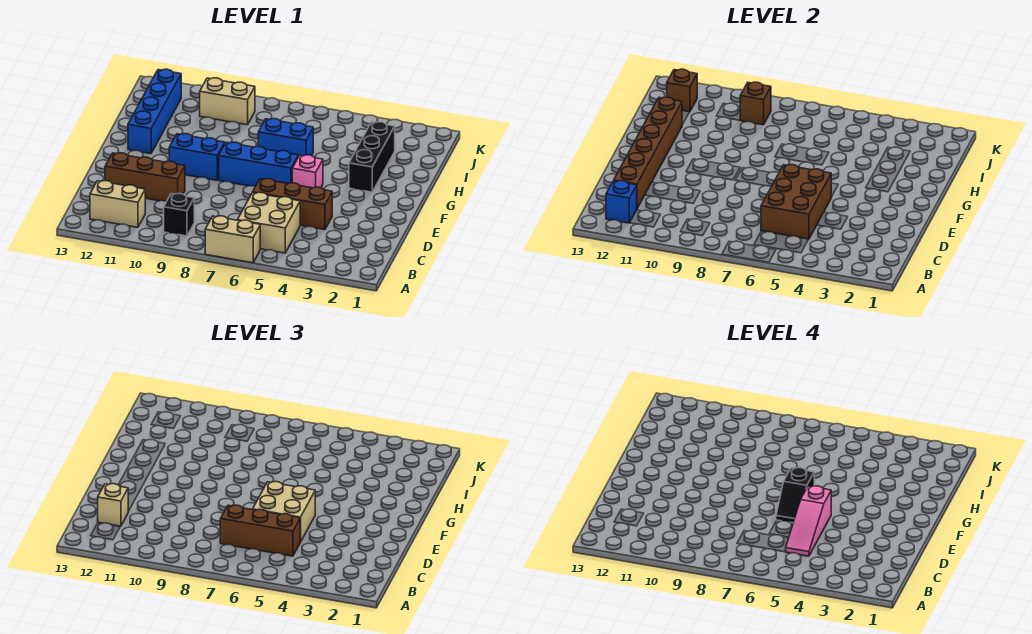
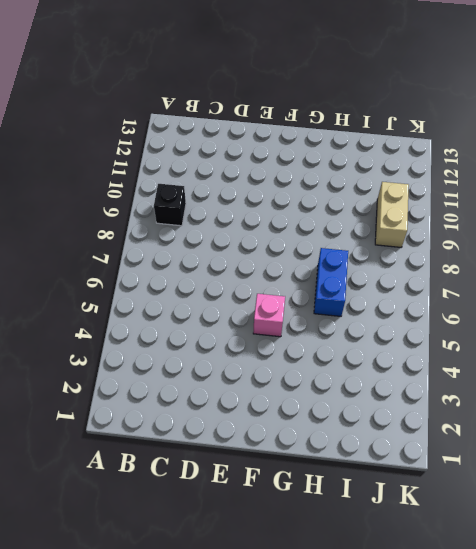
none -> tan brick A6:A7 level 1
none -> tan brick B5:C6 level 1
none -> tan brick B11:B12 level 1

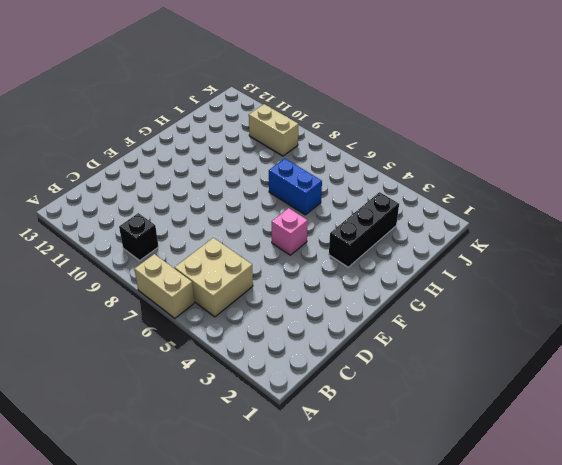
none -> tan brick B11:B12 level 1
none -> brown brick D4:D6 level 1
none -> brown brick D10:D12 level 1

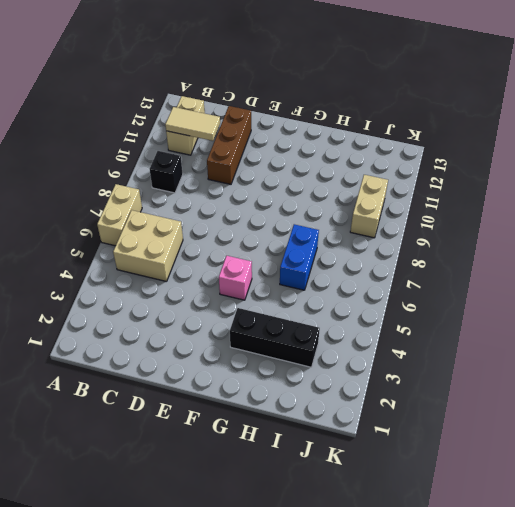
tan tile B11:C11 level 2 -> none
none -> brown brick D4:D6 level 1
none -> blue brick F6:F8 level 1
none -> blue brick F9:F10 level 1

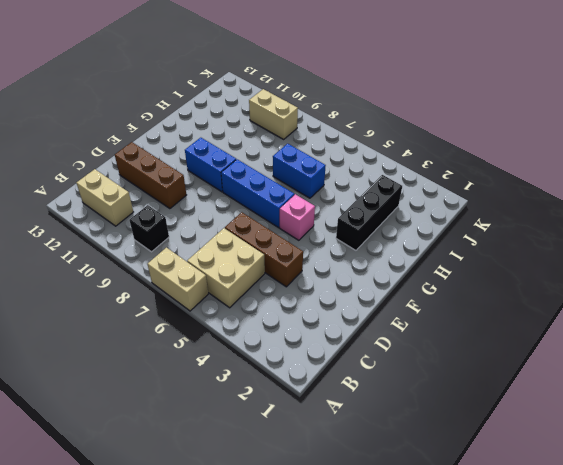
none -> blue brick G12:J12 level 1
none -> blue brick B12 level 2
none -> brown brick C5:E6 level 2

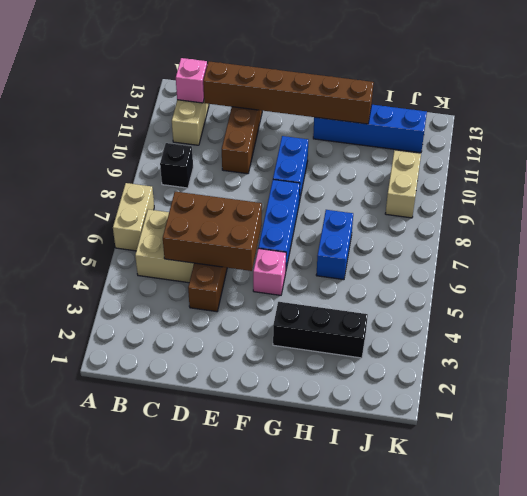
pink brick B12 level 2 -> blue brick B12 level 2
none -> brown brick J9 level 2
none -> brown brick J12 level 2
none -> brown brick C5:C7 level 3

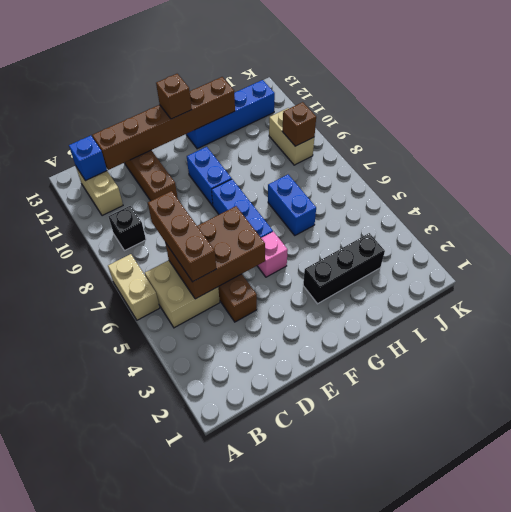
brown brick F12 level 3 -> brown brick J12 level 2
none -> tan brick C12 level 3
none -> tan brick D5:E6 level 3
none -> pink slope C5:E5 level 4 top E

